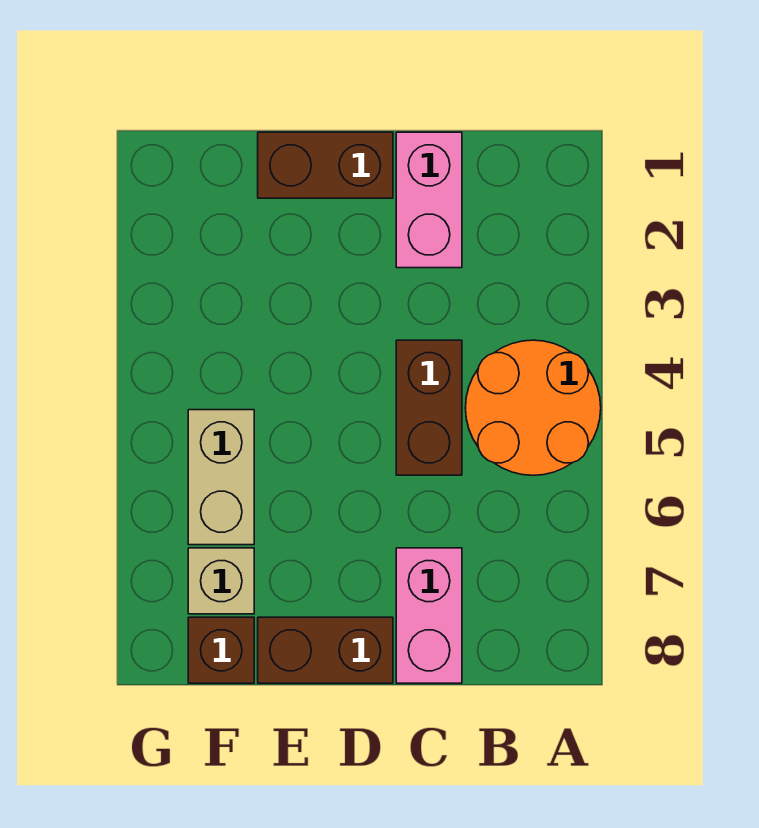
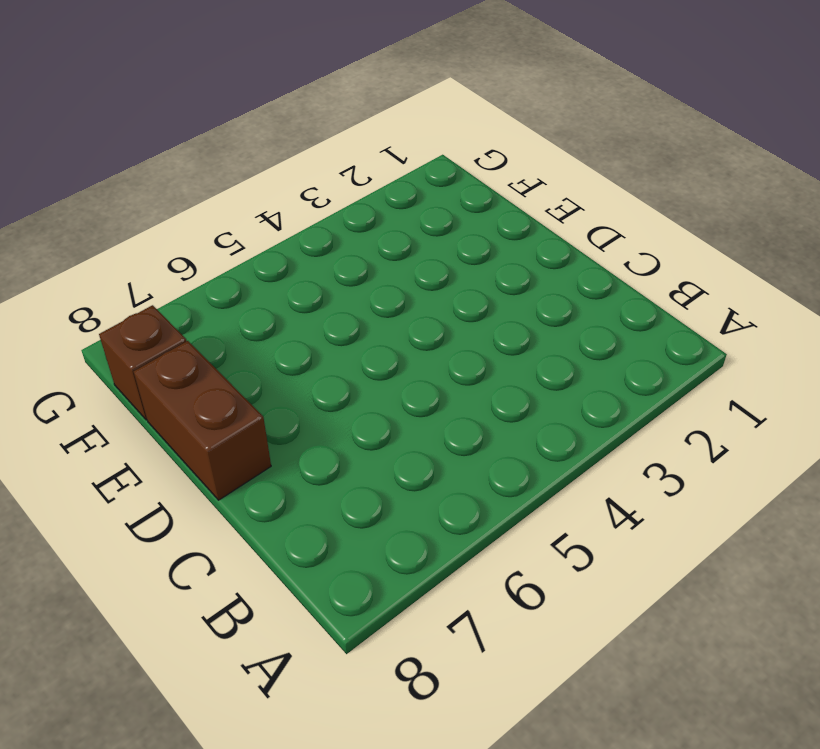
none -> orange round brick A4:B5 level 1
none -> pink brick C1:C2 level 1

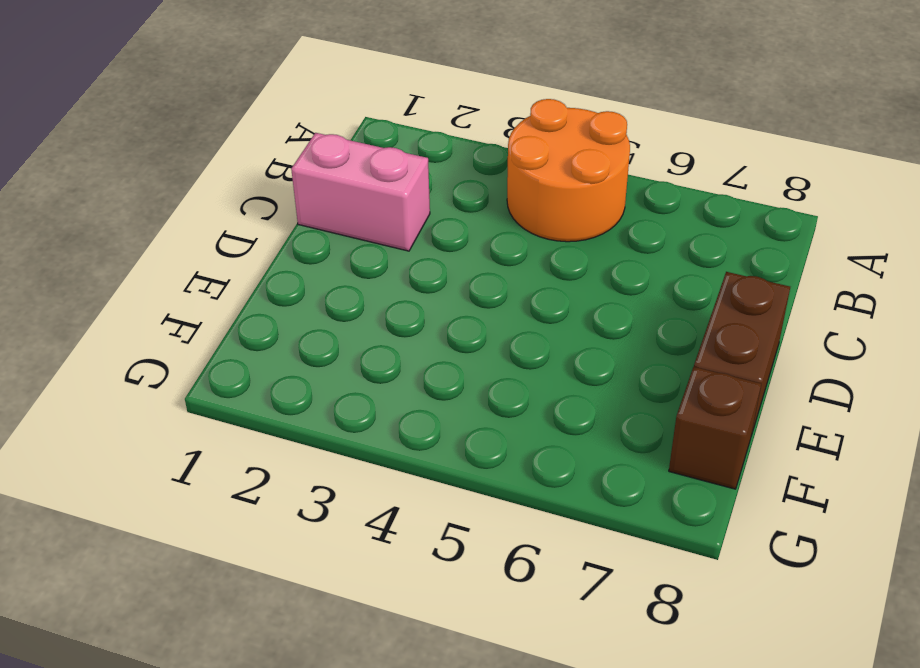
none -> brown brick C4:C5 level 1
none -> pink brick C7:C8 level 1

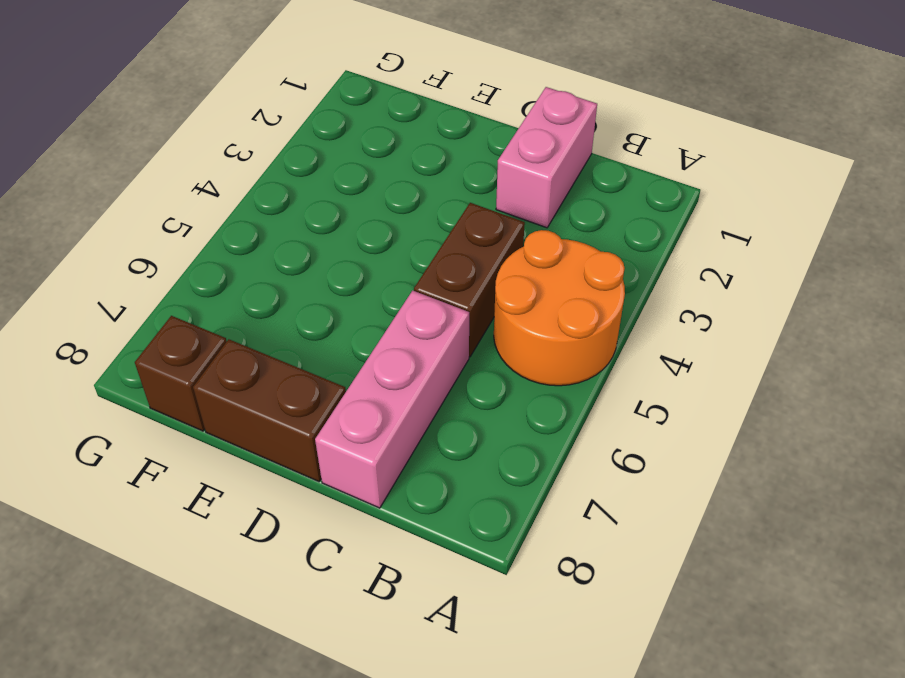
pink brick C6:C8 level 1 -> pink brick C7:C8 level 1
none -> brown brick D1:E1 level 1
none -> tan brick F5:F6 level 1

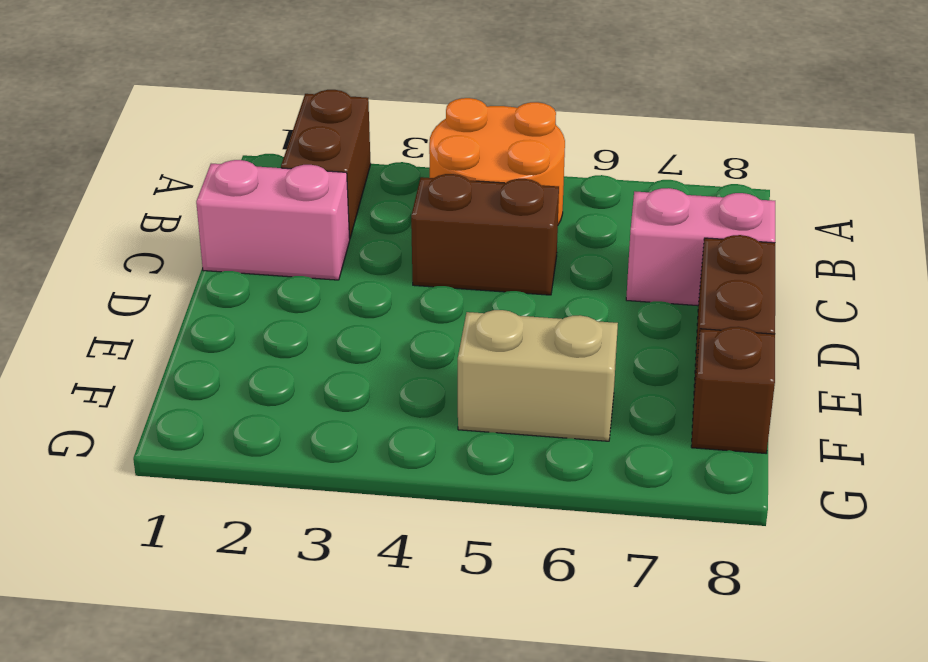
brown brick A2:B2 level 1 -> brown brick D1:E1 level 1
none -> tan brick F7 level 1

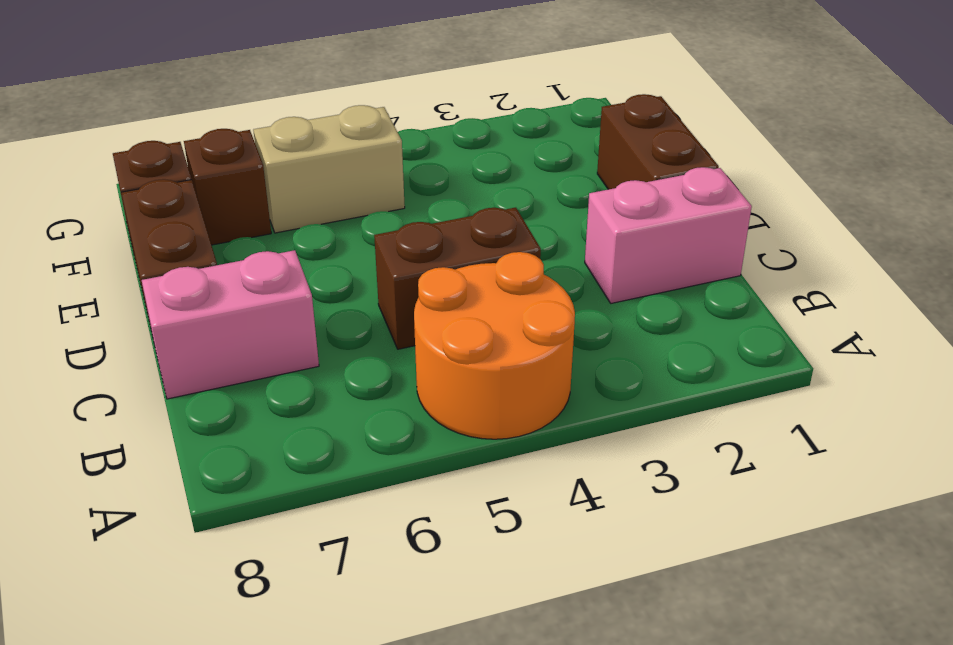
brown brick F7 level 1 -> tan brick F7 level 1

